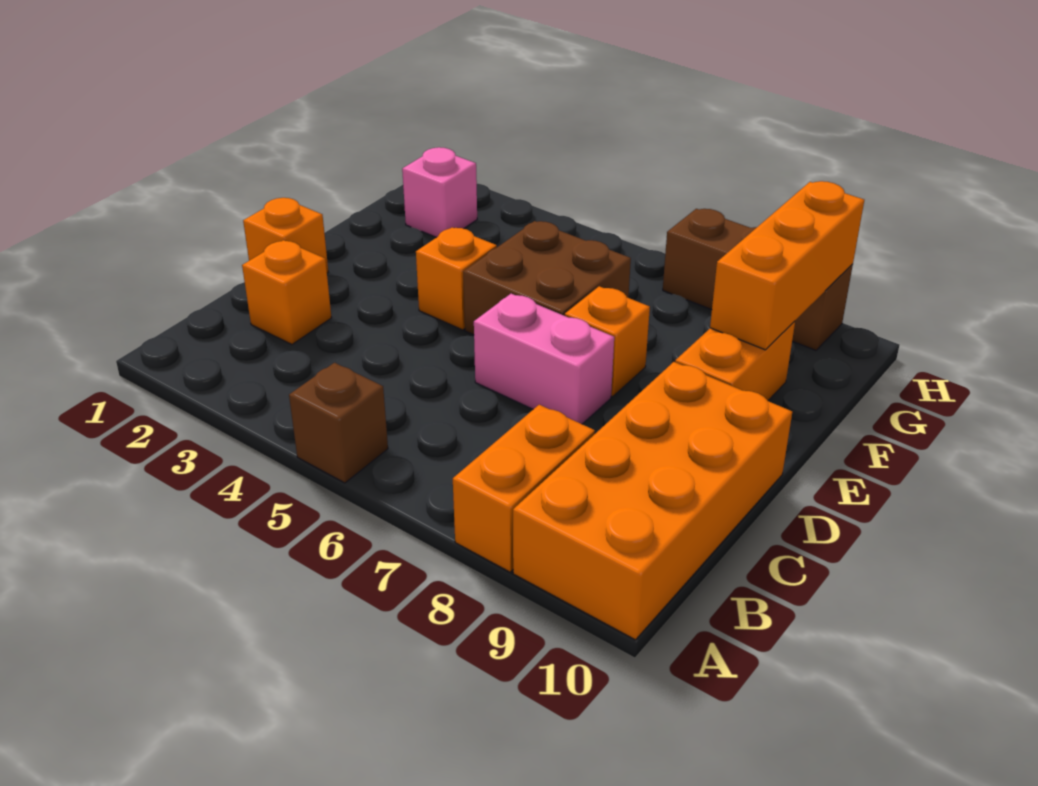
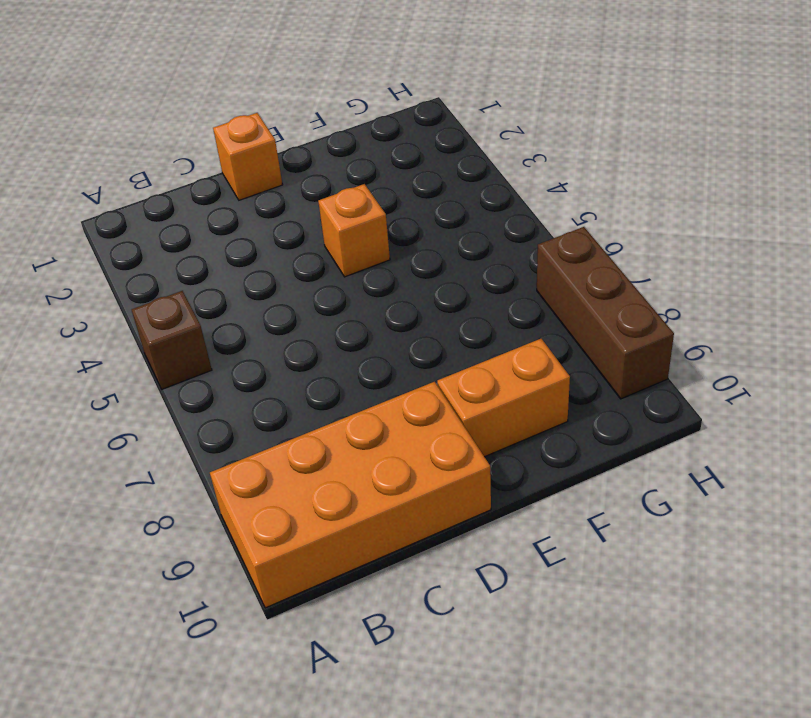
none -> orange brick A8:B8 level 1
none -> orange brick C2 level 1
none -> pink brick D6:D7 level 1

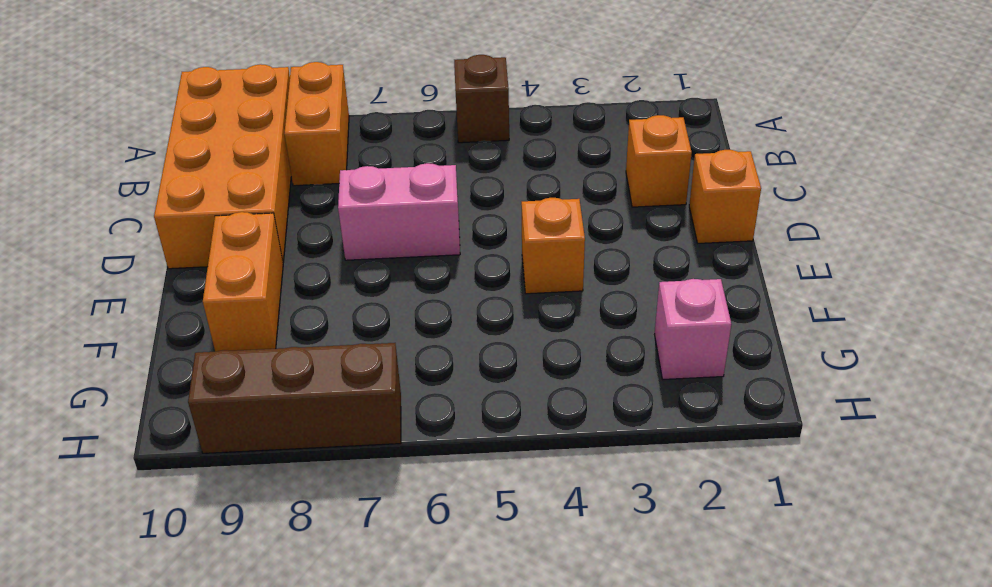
none -> brown brick E5:F6 level 1
none -> orange brick E7 level 1
none -> orange brick F9:H9 level 2

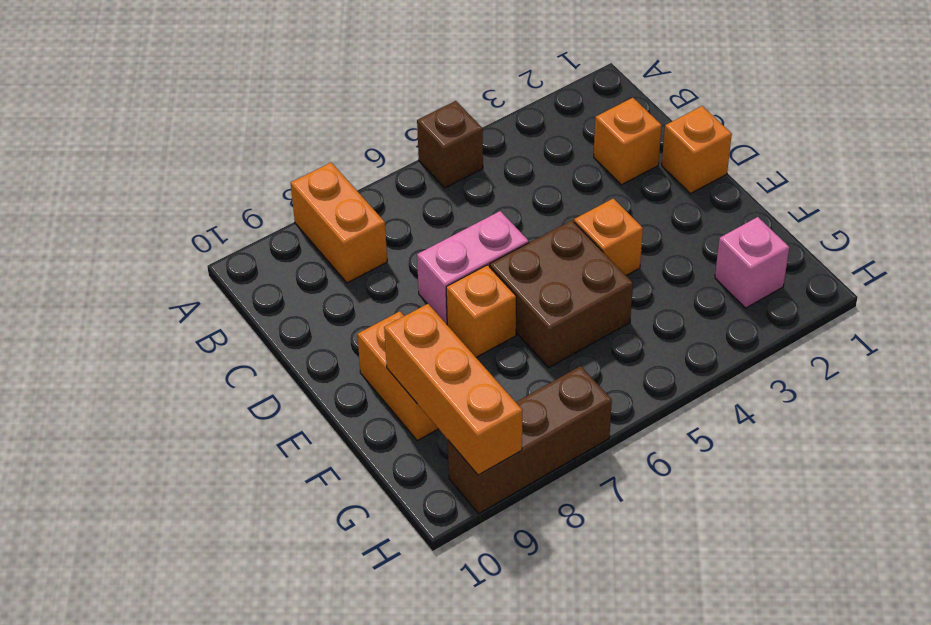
none -> orange brick A9:D10 level 1

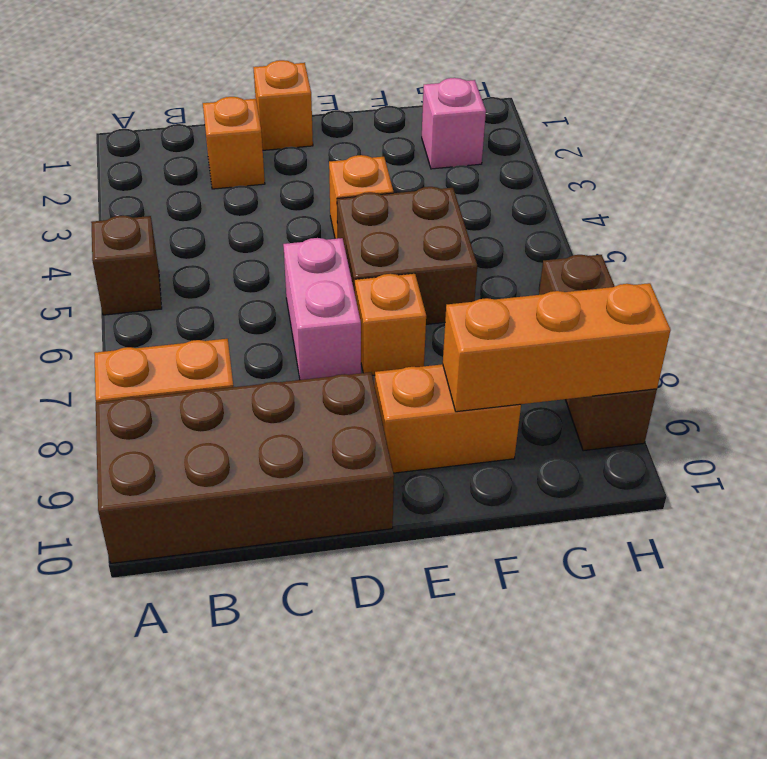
brown brick A9:D10 level 1 -> orange brick A9:D10 level 1

